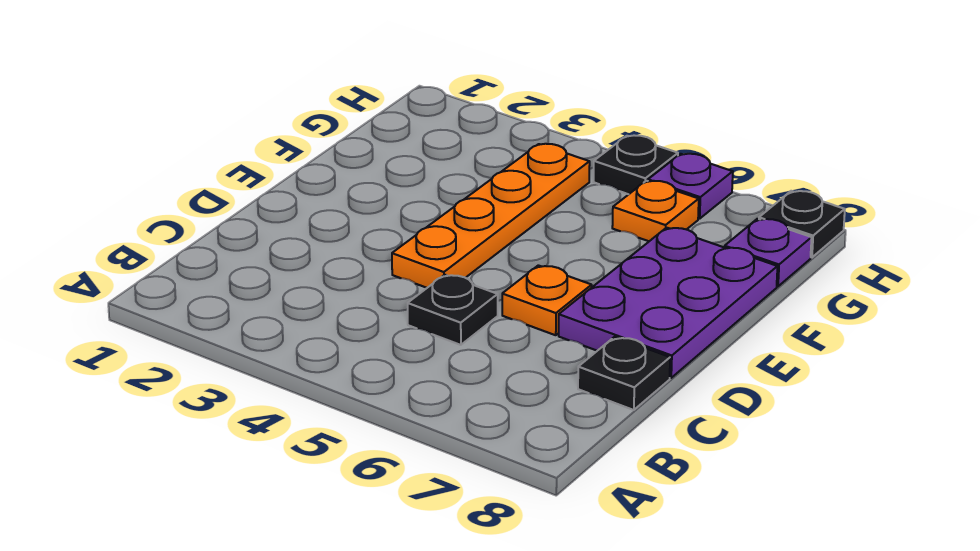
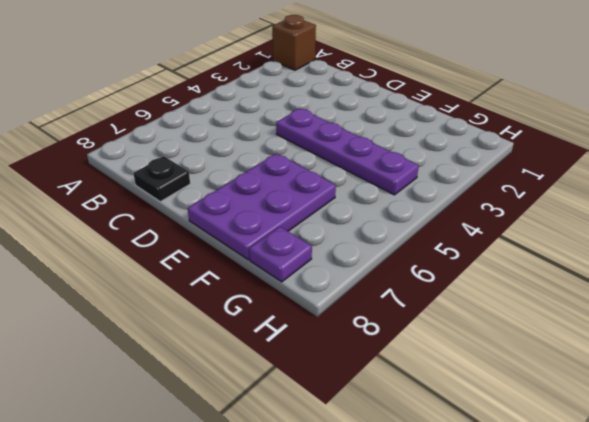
brown brick A1 level 1 -> none
purple plate D4:G4 level 1 -> orange plate D4:G4 level 1
purple plate E6:F8 level 1 -> purple plate D7:F8 level 1
none -> black plate C5 level 1
none -> orange plate D6 level 1

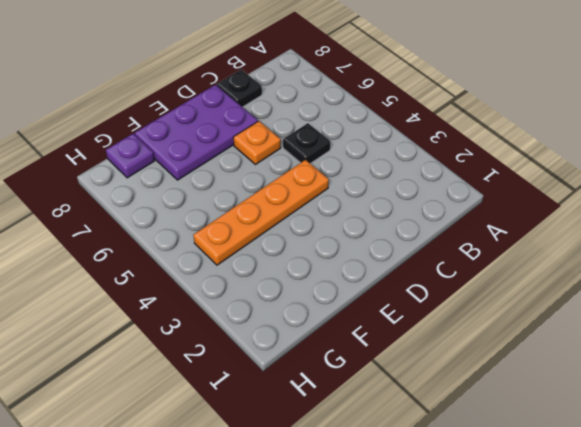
none -> orange plate G6 level 1
none -> black plate H5 level 1

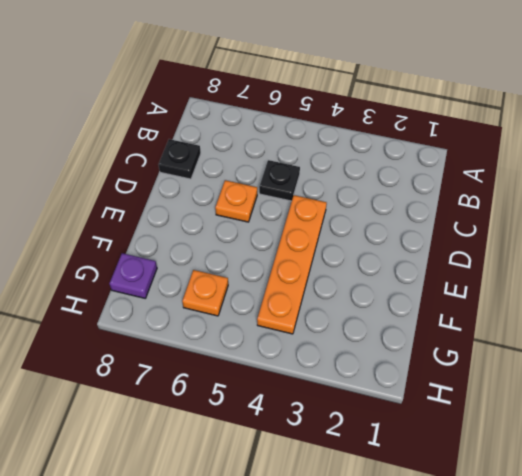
none -> purple plate D7:F8 level 1
none -> black plate H5 level 1

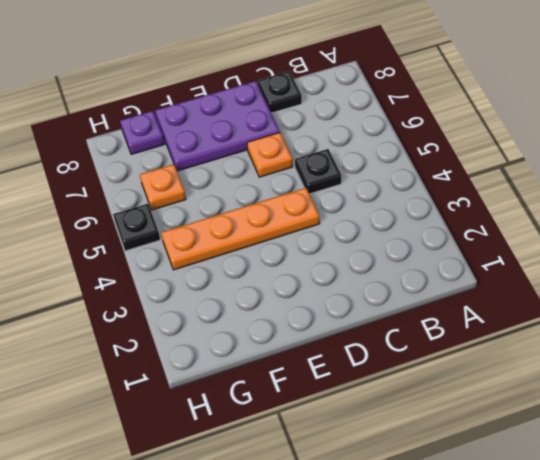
none -> purple plate H6 level 1
none -> black plate H8 level 1

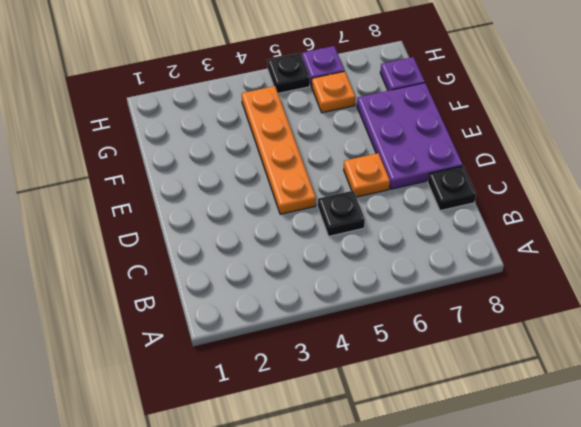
none -> black plate H8 level 1

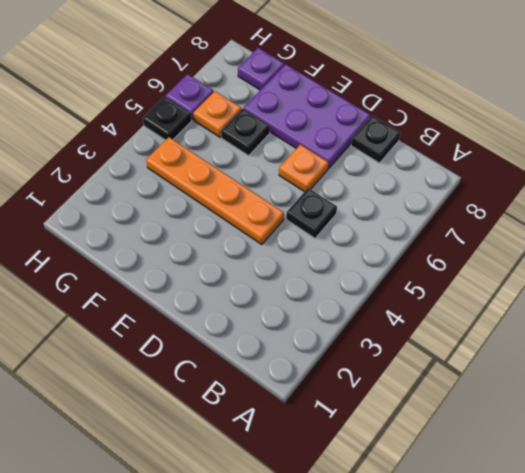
black plate F6 level 1 -> black plate H8 level 1

